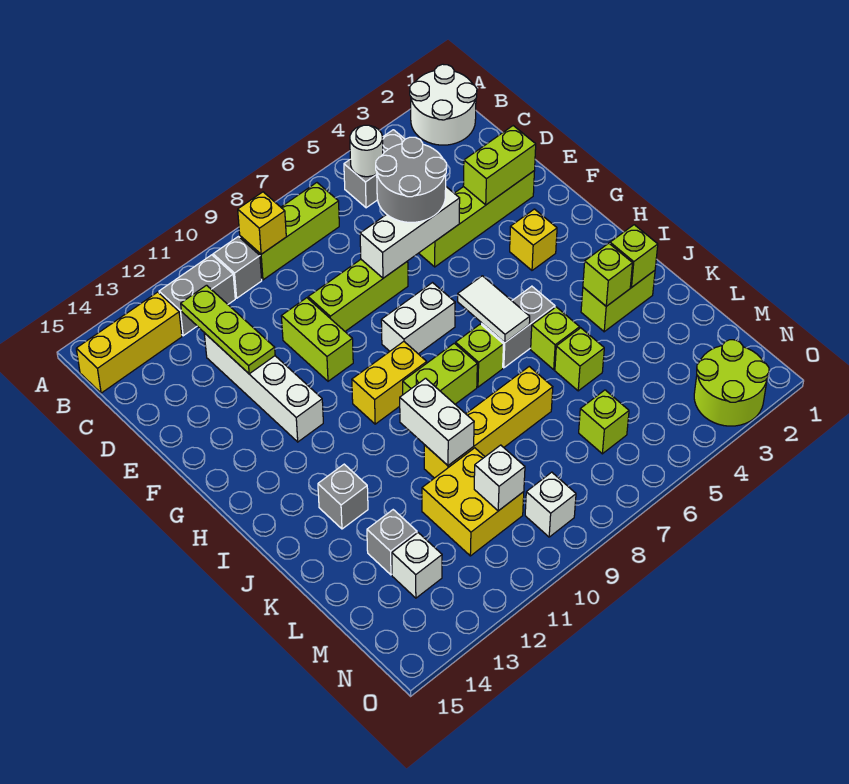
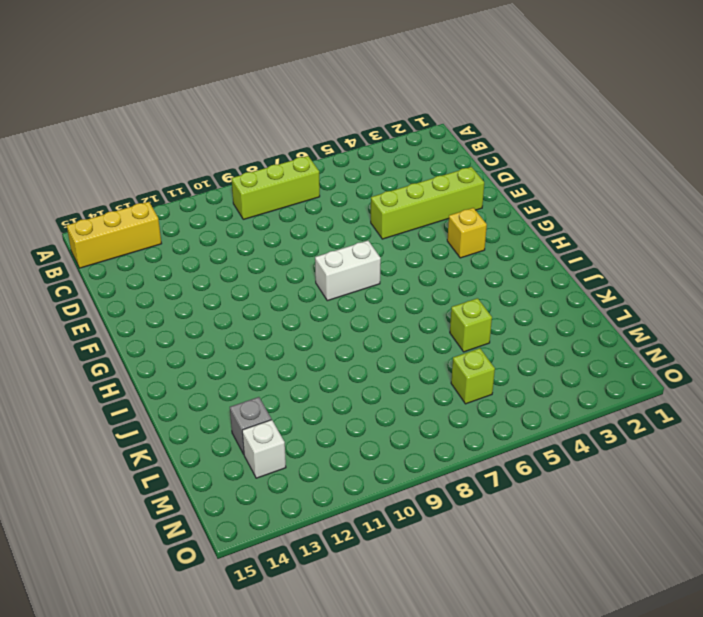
none -> white round brick A1:B2 level 1
none -> grey brick B4:B5 level 1
none -> grey brick B10 level 1
none -> grey brick B11:B12 level 1

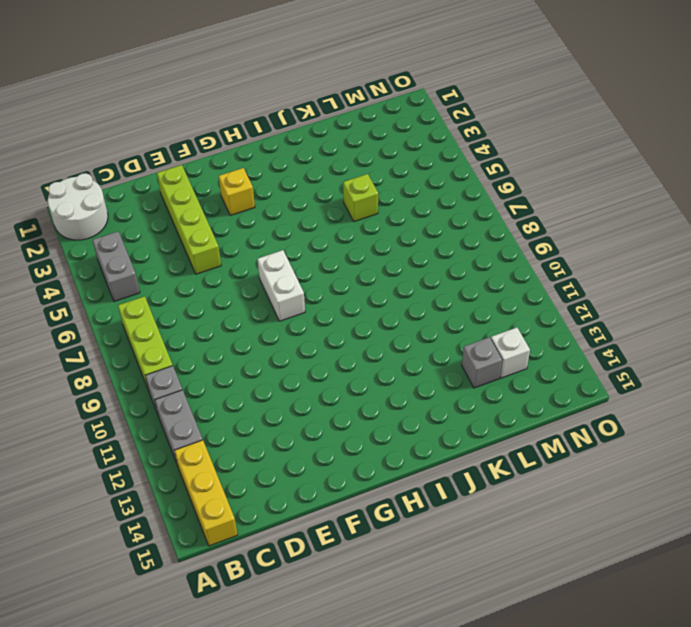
none -> white brick D12:G12 level 1
none -> lime brick E7:E9 level 1
none -> lime brick E10:F10 level 1
none -> yellow brick H9:H10 level 1

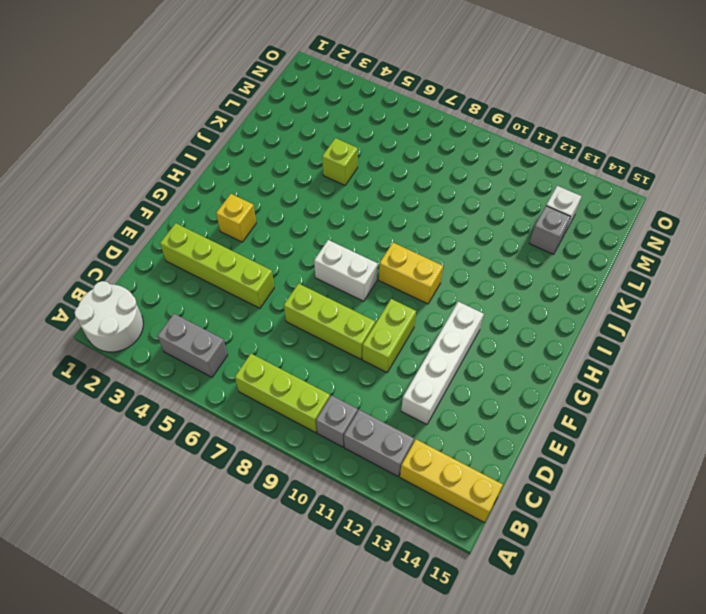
none -> grey brick I5:I6 level 1
none -> lime brick I7 level 1
none -> lime brick I8:I9 level 1
none -> lime brick J2:J3 level 1

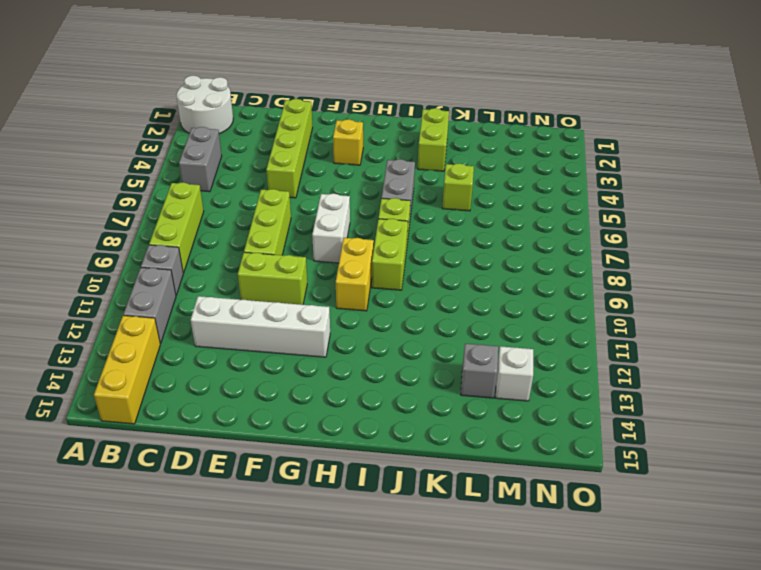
none -> lime brick J5 level 1
none -> grey brick J13 level 1
none -> yellow brick K7:K10 level 1
none -> yellow brick L10:M11 level 1

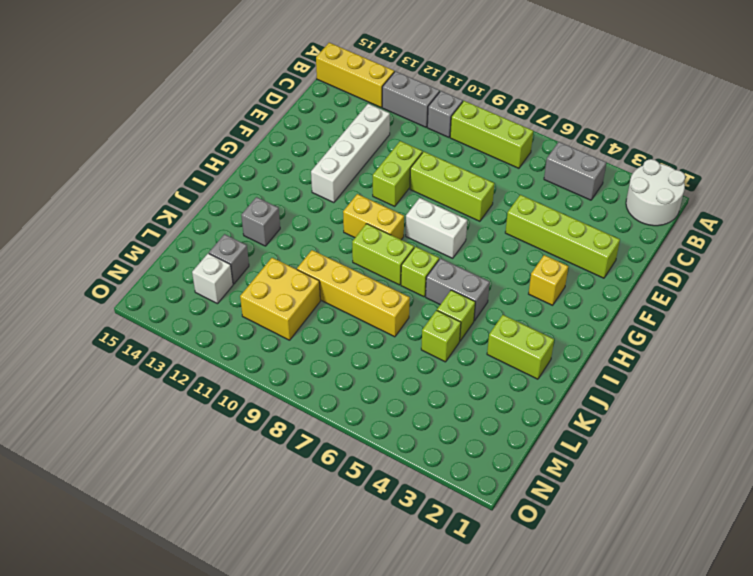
none -> lime brick M6 level 1
none -> lime round brick N2:O3 level 1
none -> white brick N9 level 1
none -> white round brick B5 level 2

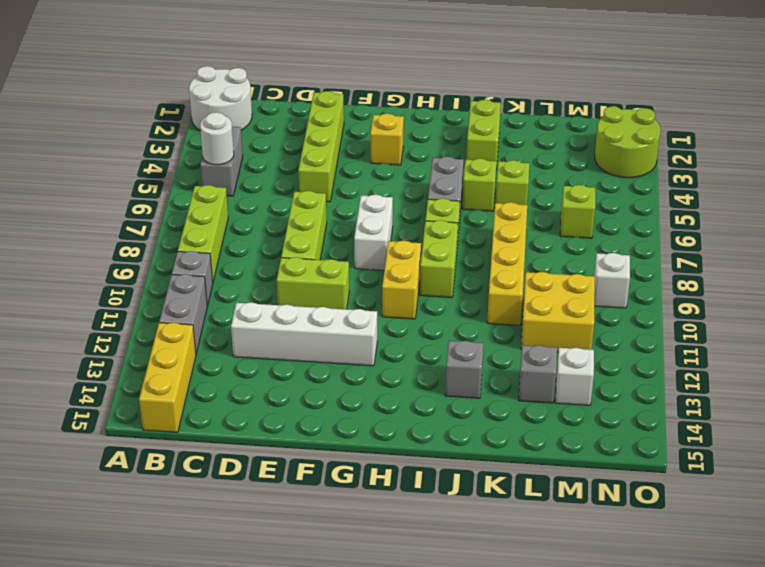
none -> yellow brick B9 level 2
none -> lime plate C12:E12 level 2
none -> lime brick E2:E3 level 2
none -> white brick E5:E7 level 2

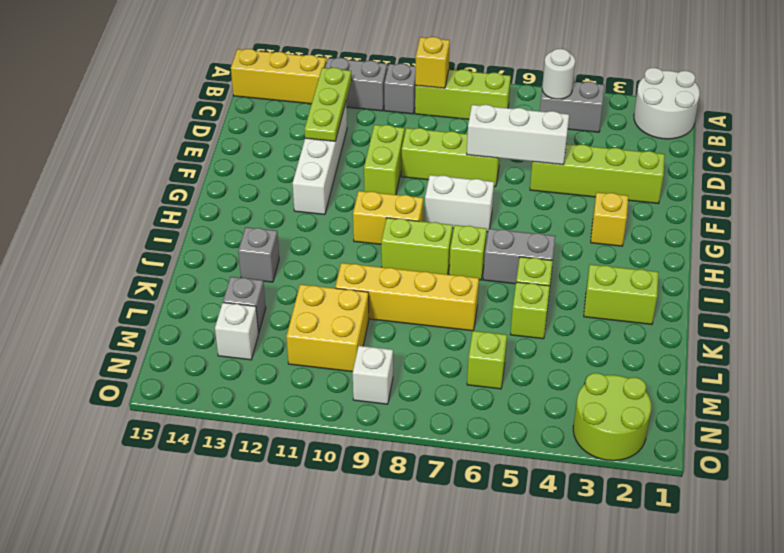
none -> lime brick E2:E3 level 2
none -> white tile H6:I6 level 2
none -> lime brick J2 level 2
none -> lime brick J3 level 2

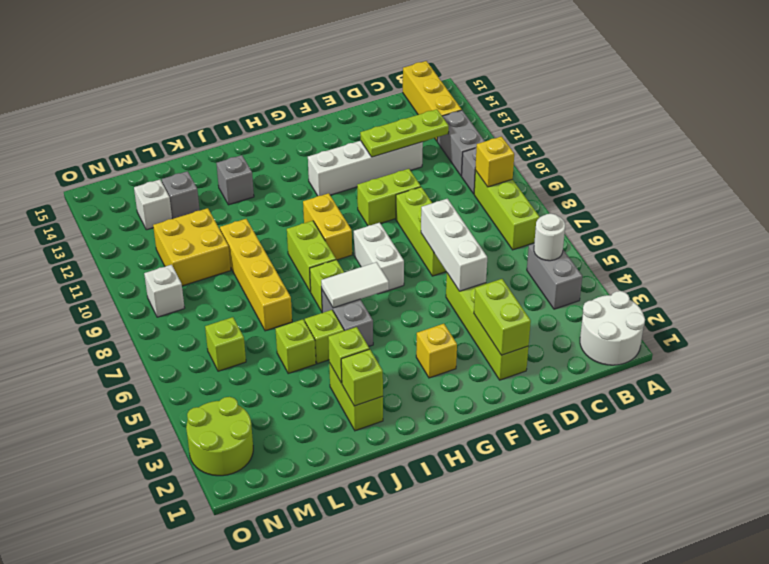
none -> white brick J10:K10 level 2
none -> white brick M10 level 2
none -> grey round brick D5:E6 level 3

